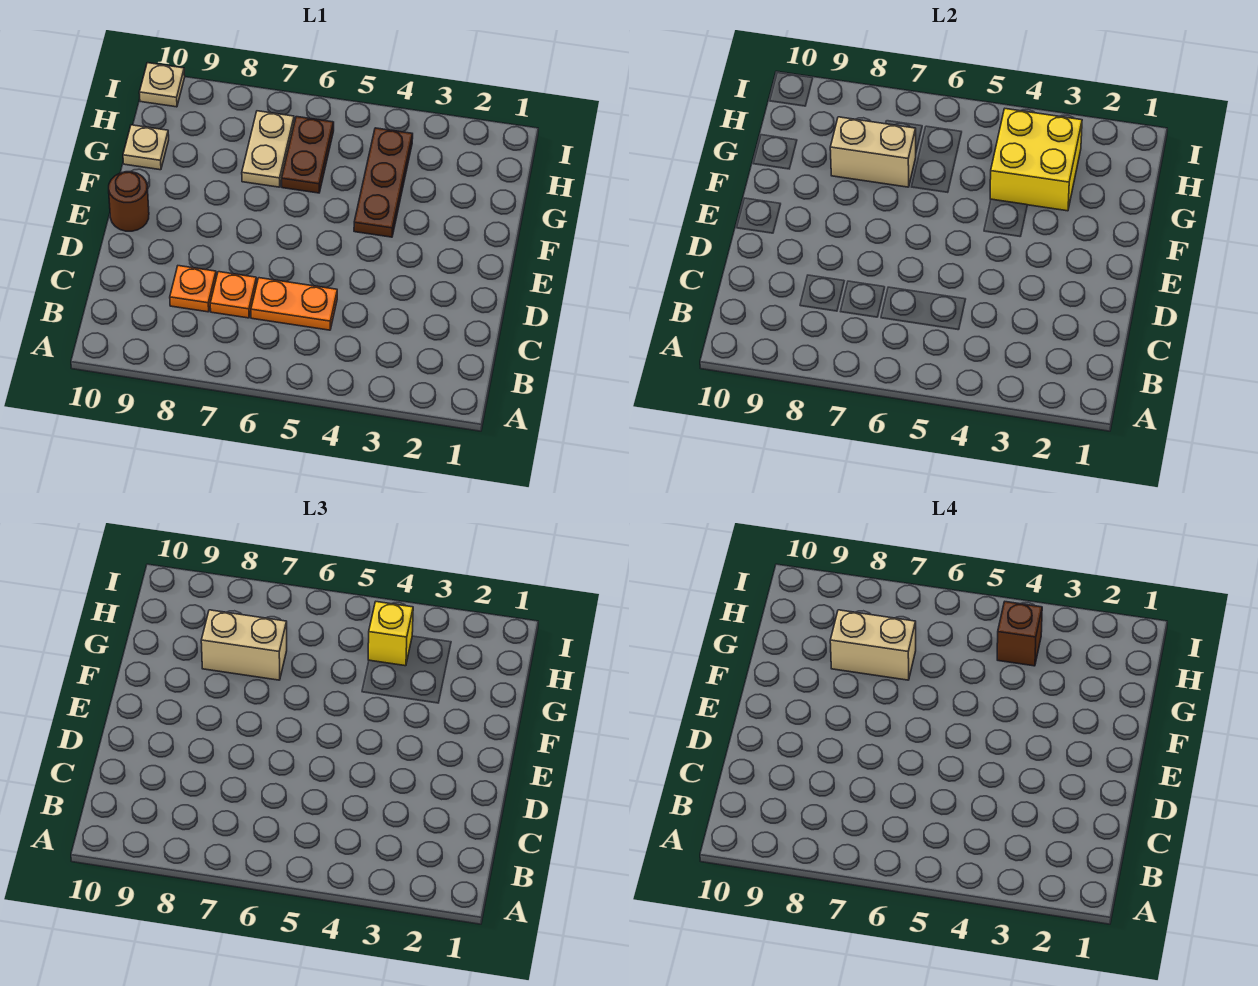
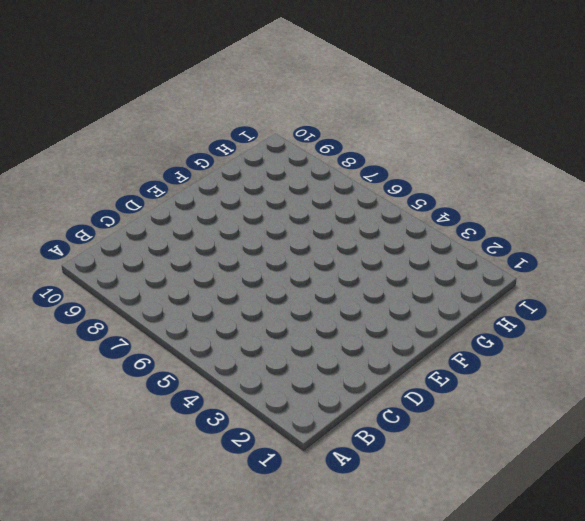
none -> orange plate C5:C6 level 1
none -> orange plate C7 level 1
none -> orange plate C8 level 1

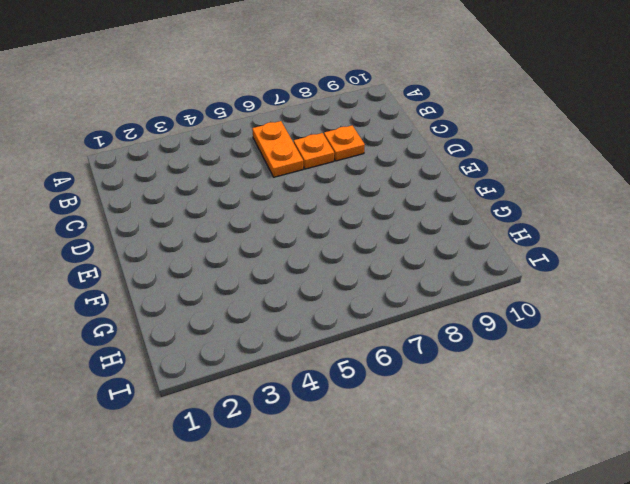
orange plate B6:C6 level 1 -> orange plate C5:C6 level 1
none -> brown round brick E10 level 1
none -> brown plate F4:H4 level 1
none -> brown plate G6:H6 level 1

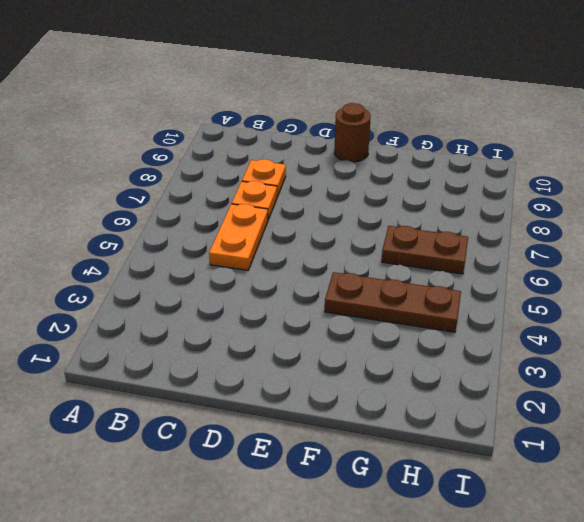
none -> tan plate G7:H7 level 1
none -> tan plate G10 level 1
none -> tan plate I10 level 1

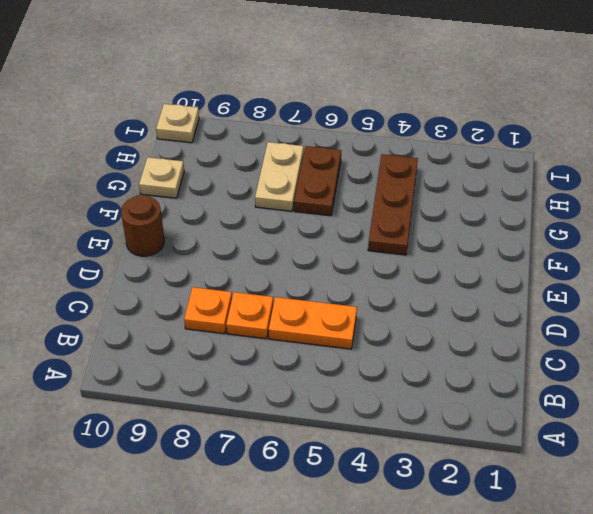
none -> yellow brick G3:H4 level 2
none -> tan brick G7:G8 level 2
none -> tan brick G7:G8 level 3

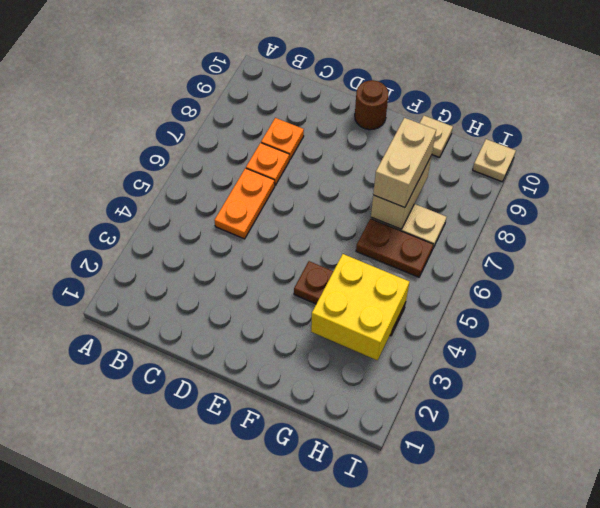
none -> yellow brick H4 level 3
none -> tan brick G7:G8 level 4
none -> brown brick H4 level 4

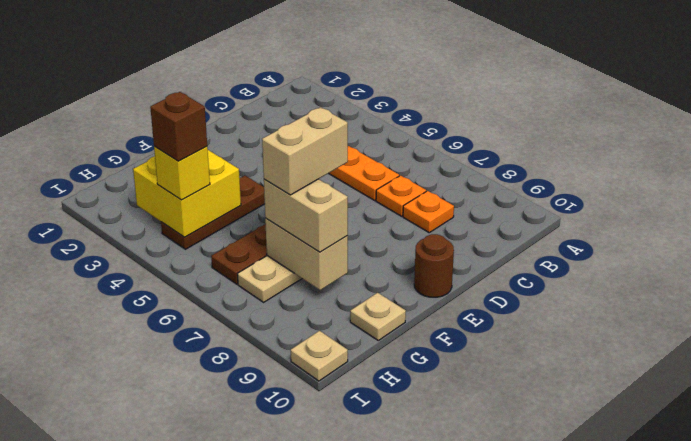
tan brick F7:G7 level 4 -> tan brick G7:G8 level 4

